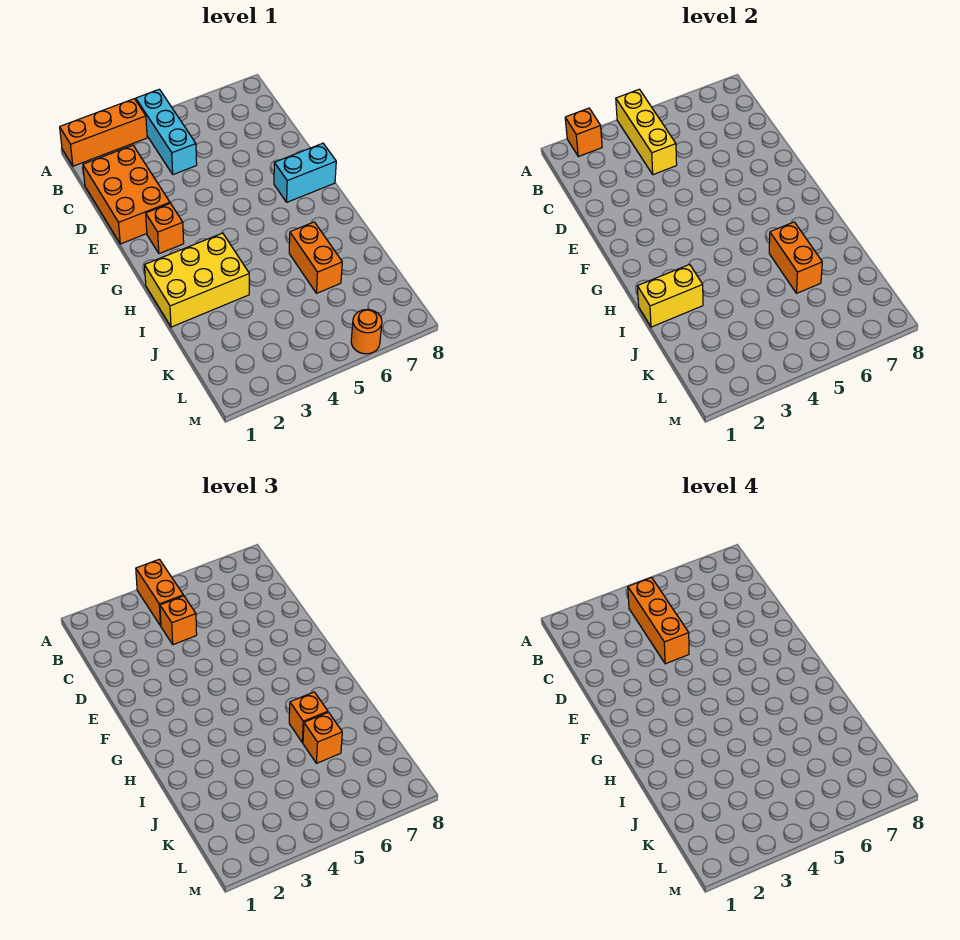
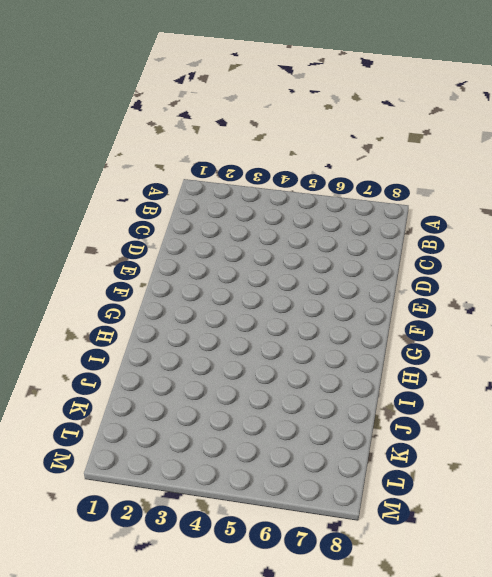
none -> orange brick A1:A3 level 1
none -> cyan brick A4:C4 level 1
none -> orange brick C1:E2 level 1

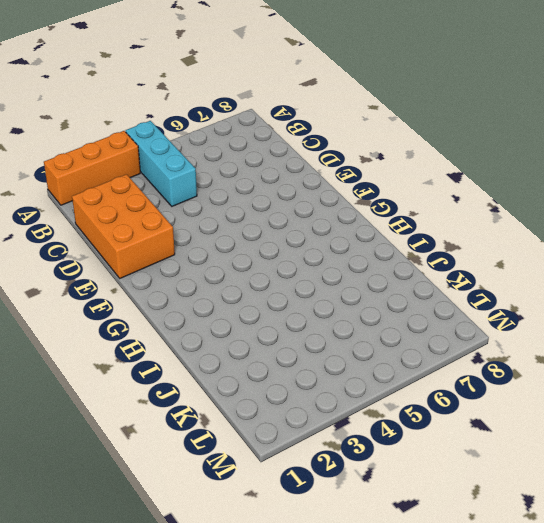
none -> orange brick F2 level 1
none -> cyan brick F7:F8 level 1
none -> yellow brick H1:I3 level 1

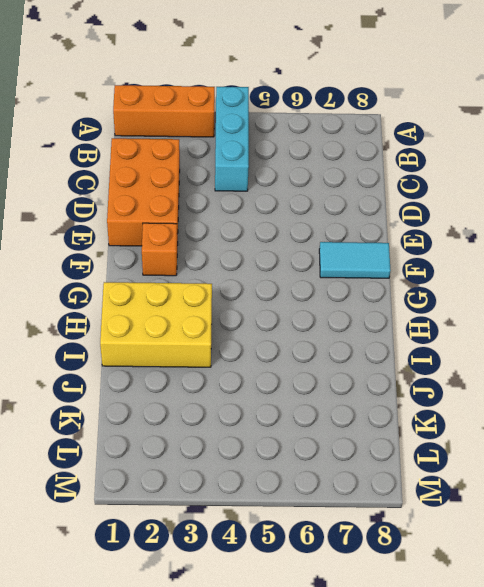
cyan tile F7:F8 level 1 -> cyan brick F7:F8 level 1
none -> orange brick I6:J6 level 1
none -> orange round brick M6 level 1
none -> orange brick A2 level 2

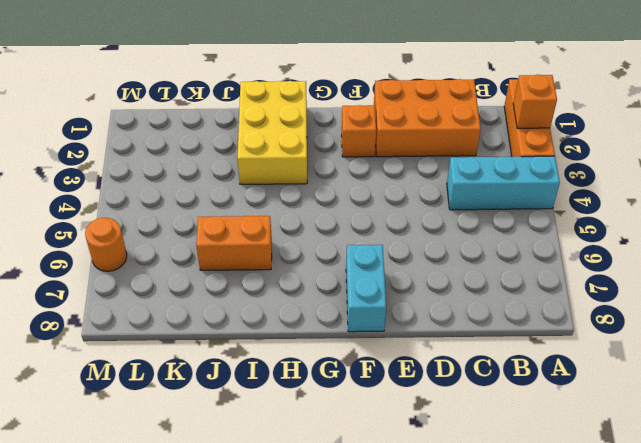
none -> yellow brick A4:C4 level 2
none -> yellow brick I1:I2 level 2
none -> orange brick I6:J6 level 2

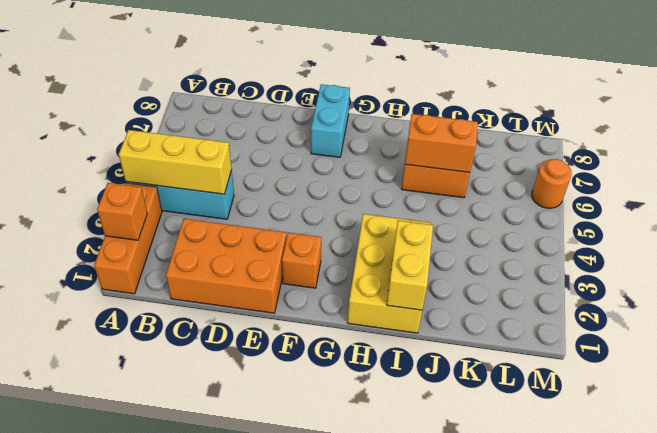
none -> orange brick A4:B4 level 3
none -> orange brick C4 level 3
none -> orange brick I6 level 3

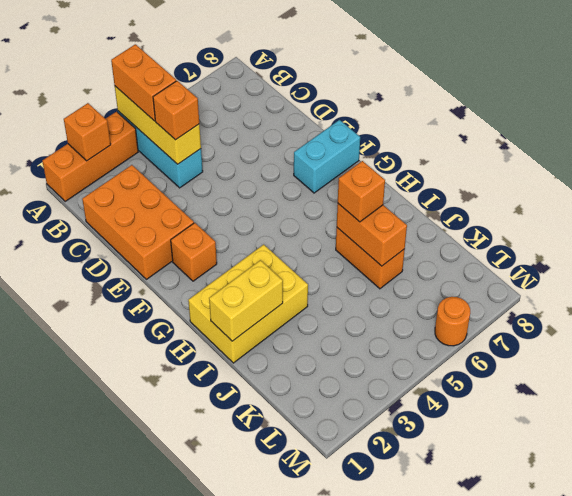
none -> orange brick J6 level 3
none -> orange brick B4:D4 level 4

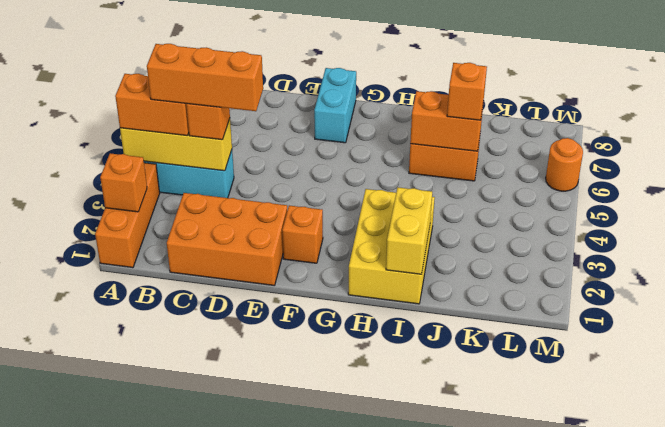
none -> orange brick I6 level 3

